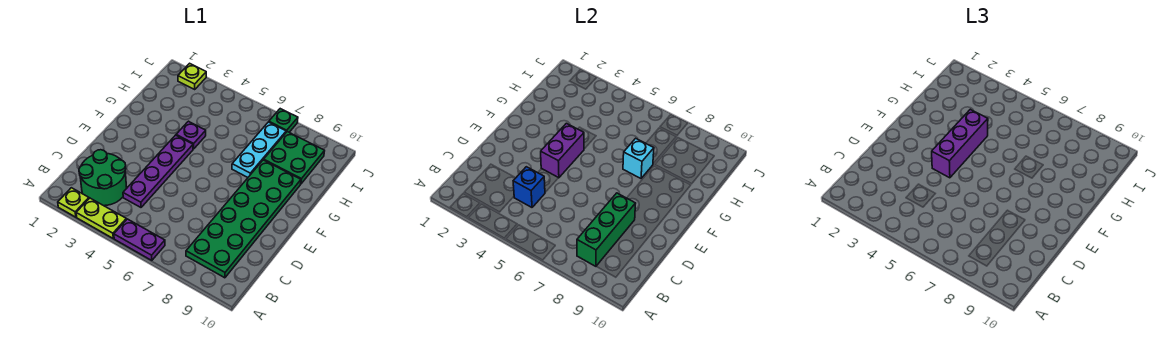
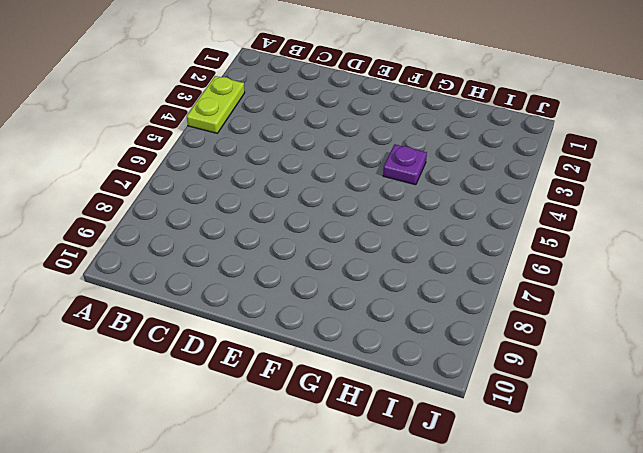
none -> lime plate A2 level 1
none -> purple plate A5:A6 level 1
none -> green round brick B2:C3 level 1

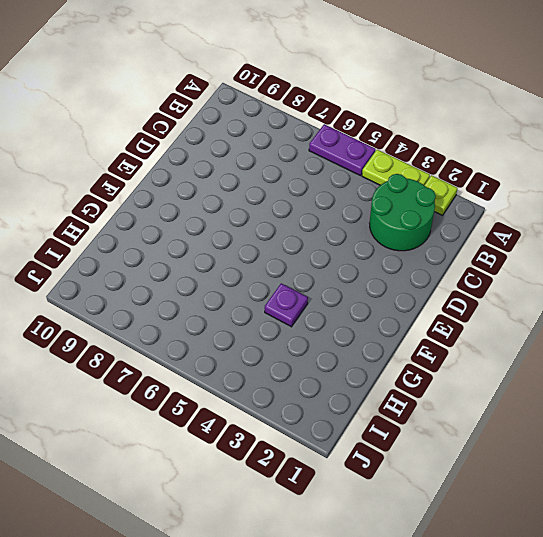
none -> green plate B8:G9 level 1
none -> purple plate C4:F4 level 1
none -> cyan plate G7:I7 level 1

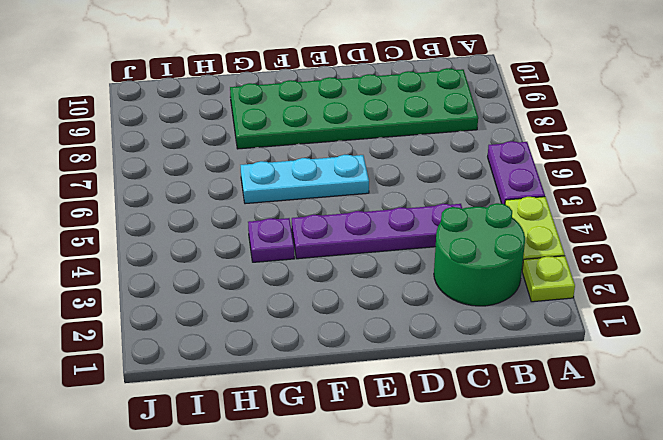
cyan plate E6:G6 level 1 -> cyan plate G7:I7 level 1
none -> green plate H8:I9 level 1
none -> lime plate J2 level 1
none -> green plate J7 level 1

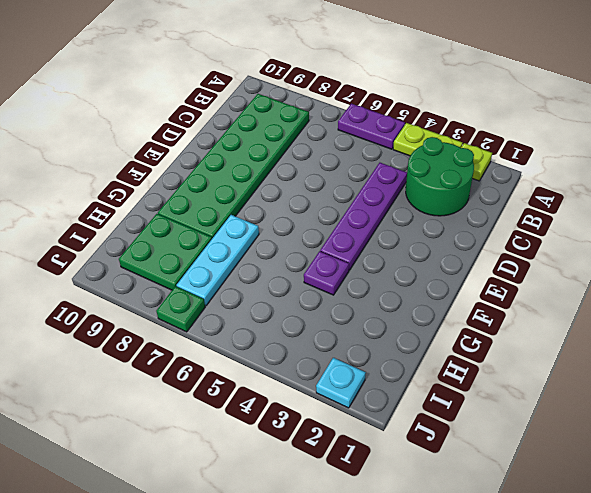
cyan plate J2 level 1 -> lime plate J2 level 1
none -> green brick B8:D8 level 2
none -> blue brick C4 level 2
none -> purple brick E4:F4 level 2

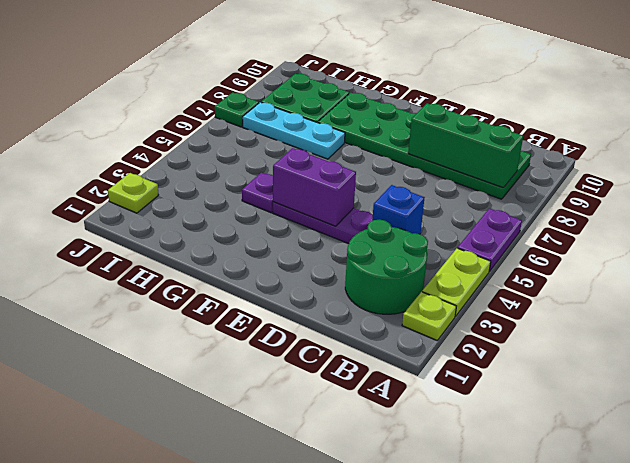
none -> cyan brick G7 level 2
none -> purple brick E4:G4 level 3

